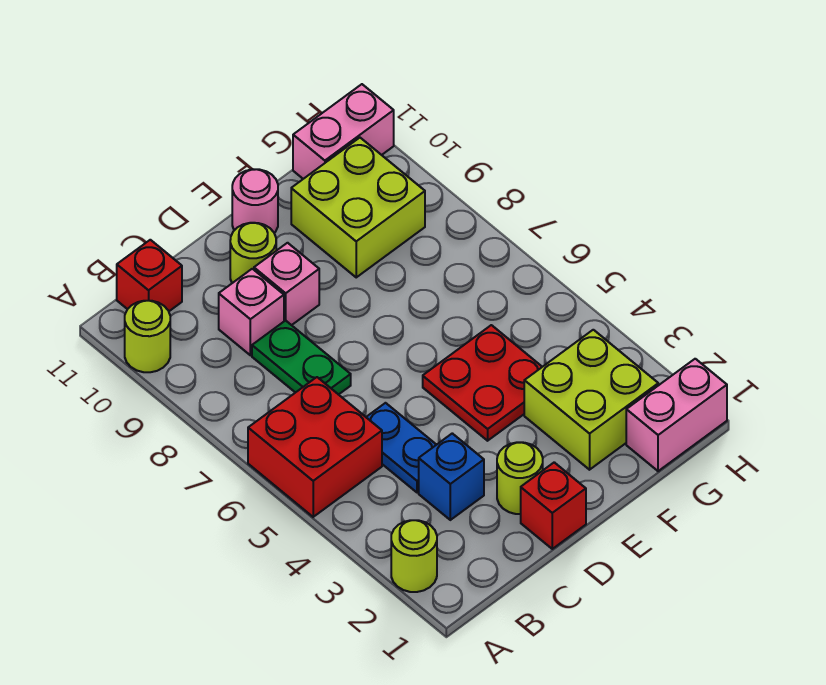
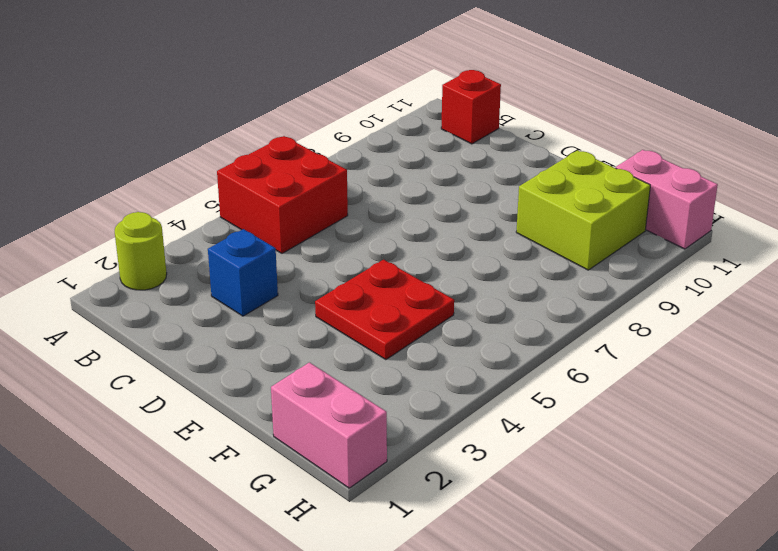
none -> lime round brick A10 level 1
none -> blue plate C4:C5 level 1
none -> green plate C7:C8 level 1

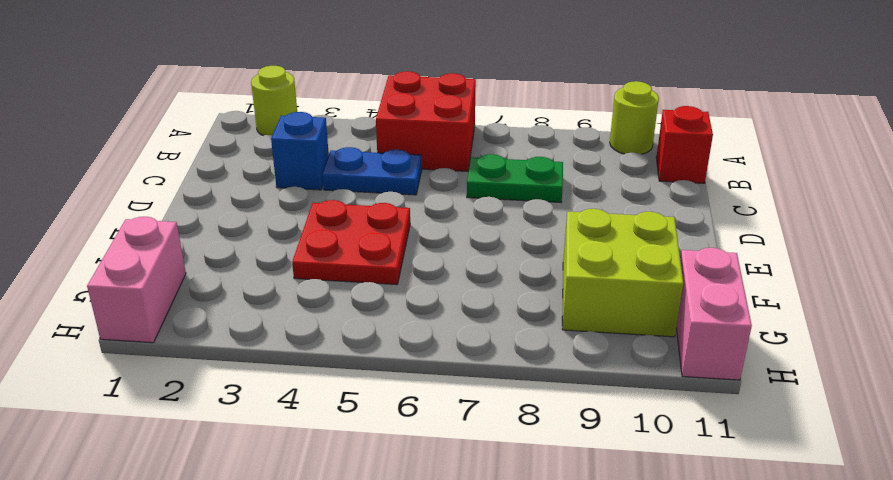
none -> pink brick C9 level 1
none -> red brick D1 level 1
none -> lime round brick D2 level 1

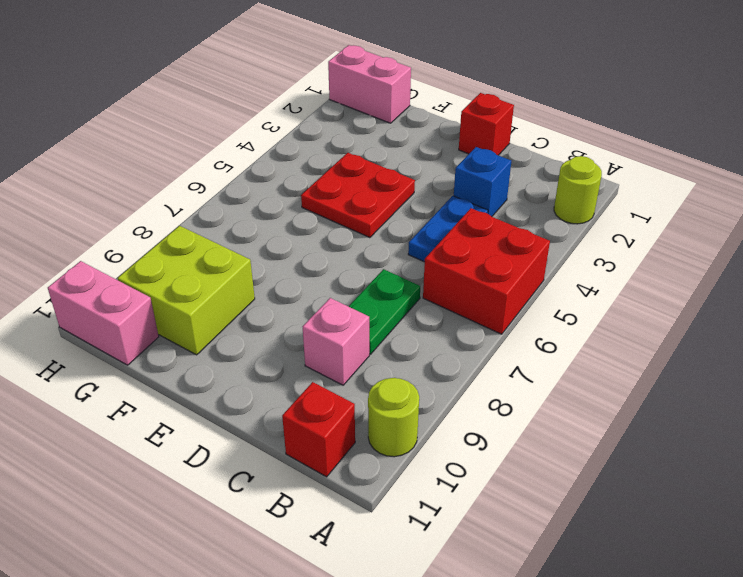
none -> lime round brick D2 level 1
none -> pink brick D9 level 1
none -> lime round brick D10 level 1

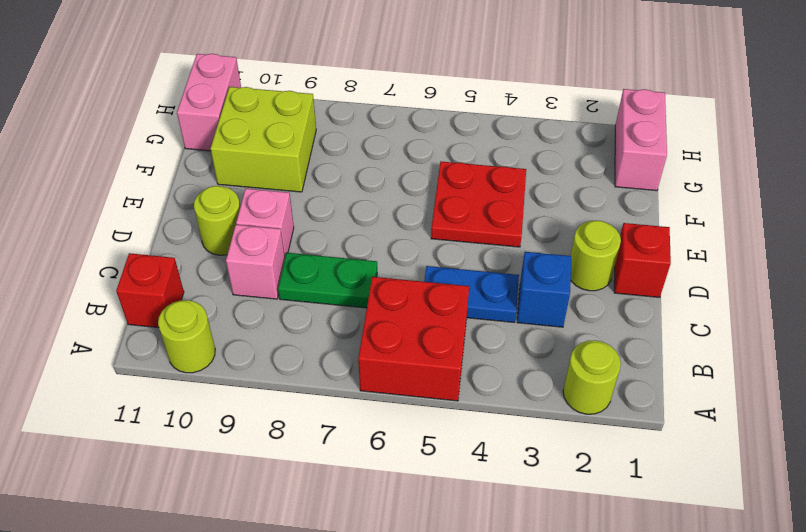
none -> pink round brick E11 level 1
none -> lime brick F2:G3 level 1

